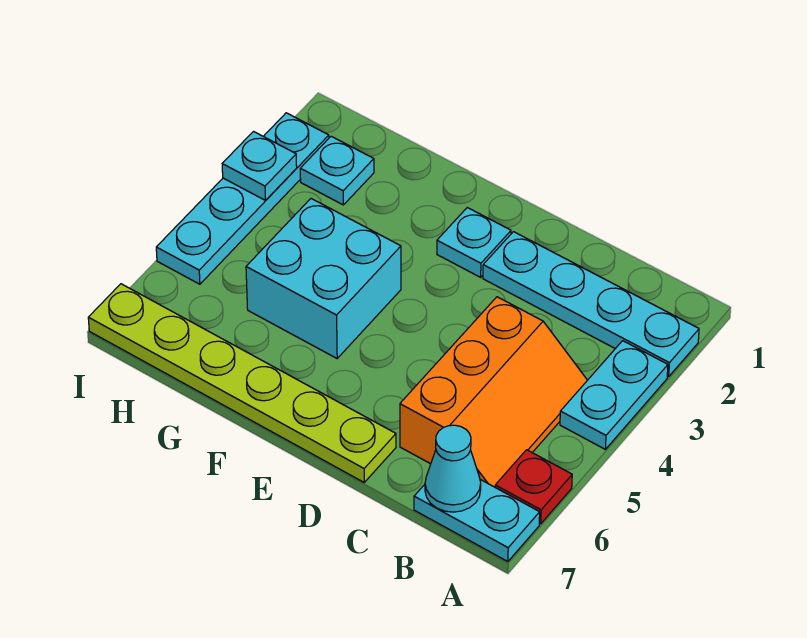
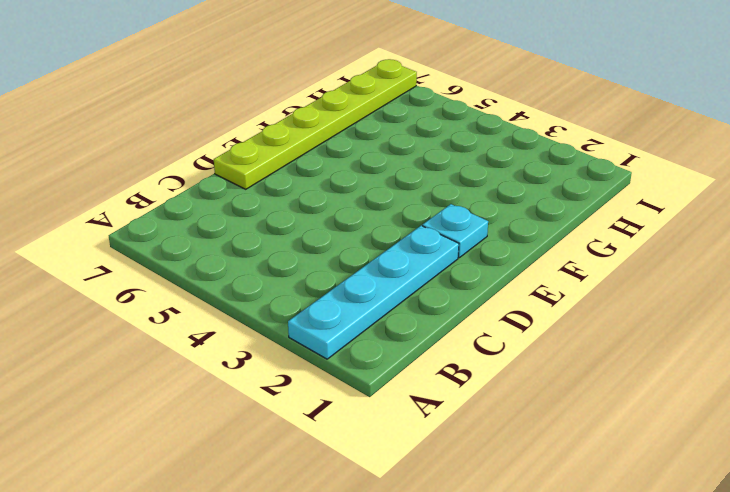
none -> cyan plate A3:A4 level 1
none -> red plate A6 level 1
none -> cyan plate A7:B7 level 1

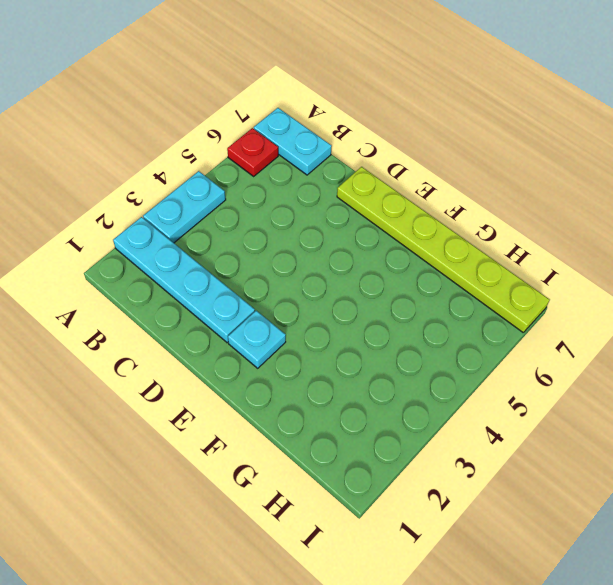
none -> orange slope B4:C6 level 1 top C
none -> cyan brick F4:G5 level 1
none -> cyan plate H2 level 1

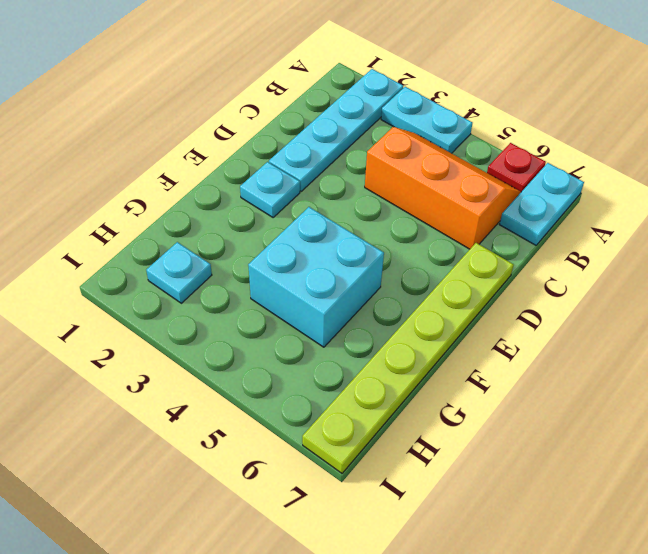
none -> cyan plate I2:I5 level 1
none -> cyan cone B7 level 2
none -> cyan plate I3 level 2

